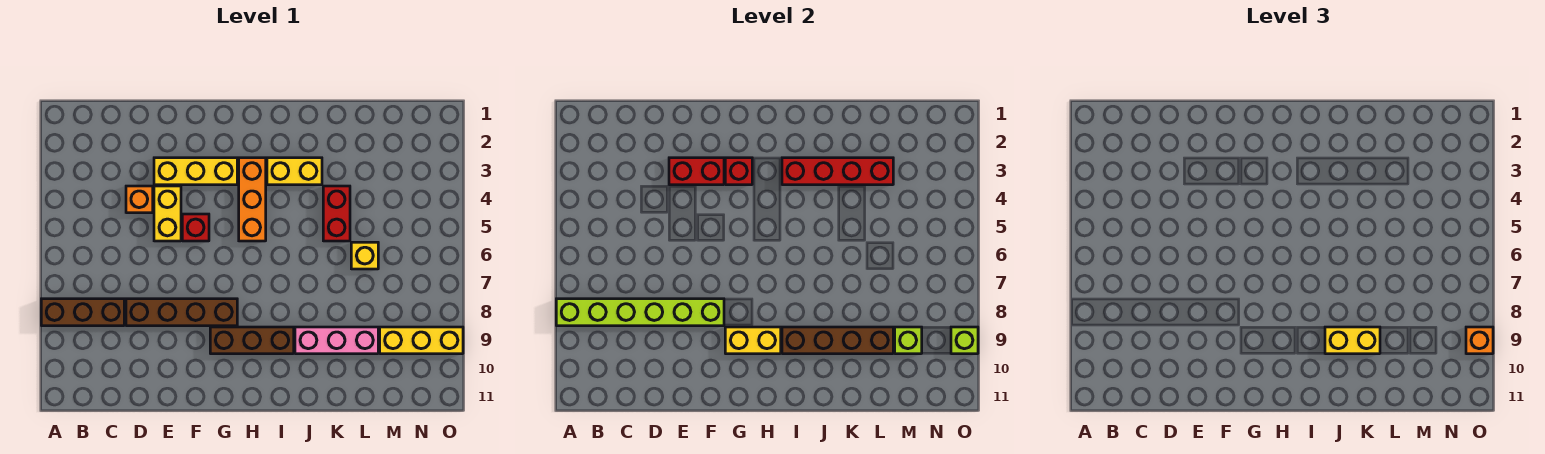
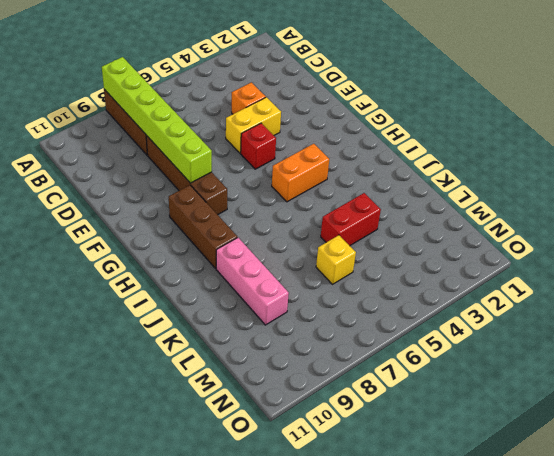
orange brick H4:H5 level 1 -> orange brick H3:H5 level 1
none -> yellow brick E3:G3 level 1
none -> yellow brick I3:J3 level 1
none -> yellow brick M9:O9 level 1

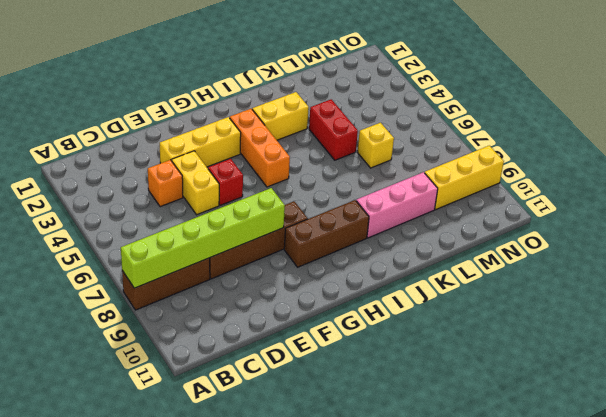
none -> red brick E3:F3 level 2
none -> red brick G3 level 2
none -> yellow brick G9:H9 level 2

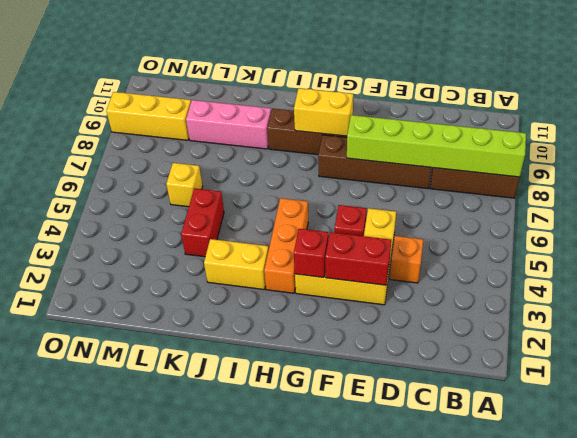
none -> red brick I3:L3 level 2
none -> brown brick I9:L9 level 2
none -> lime brick M9 level 2

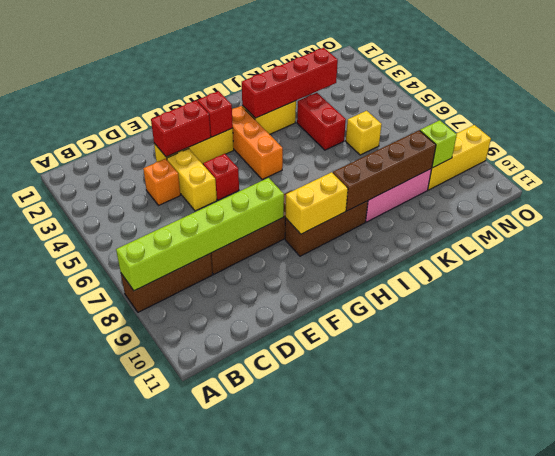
none -> lime brick O9 level 2
none -> yellow brick J9:K9 level 3
none -> orange brick O9 level 3

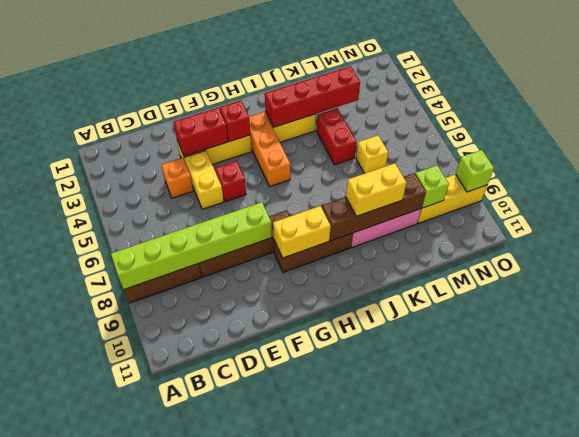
none -> orange brick O9 level 3

